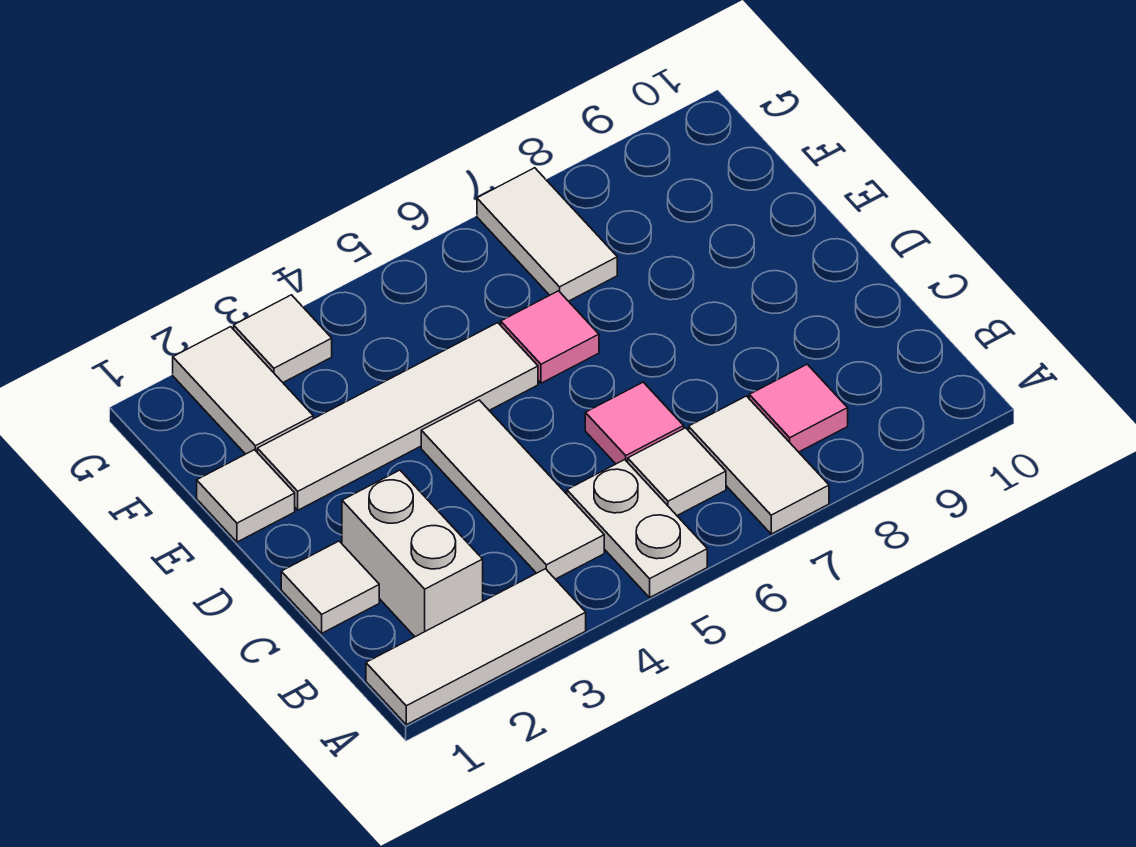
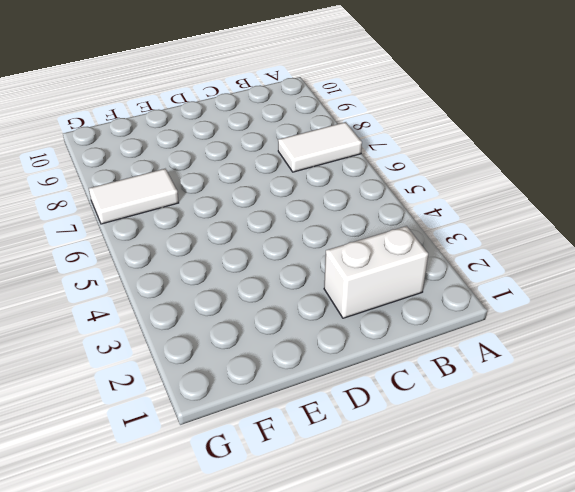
none -> white tile A1:A3 level 1
none -> white plate A5:B5 level 1
none -> white tile B4:D4 level 1

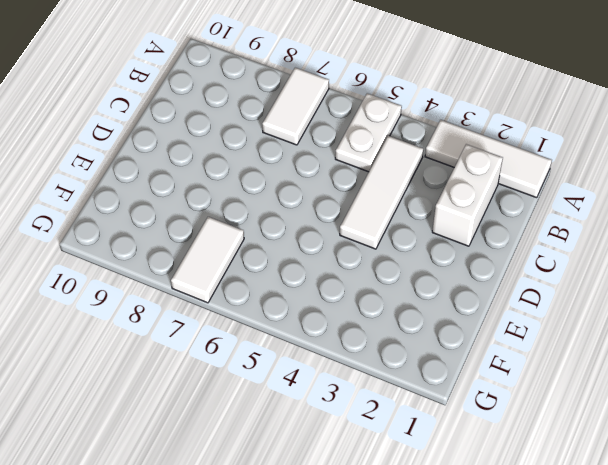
none -> white tile B6 level 1
none -> pink tile B8 level 1
none -> white tile C1 level 1

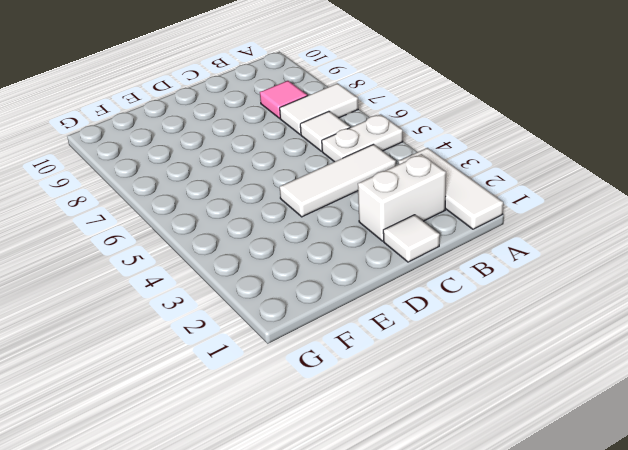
none -> pink tile C6 level 1
none -> white tile E1 level 1
none -> white tile E2:E5 level 1

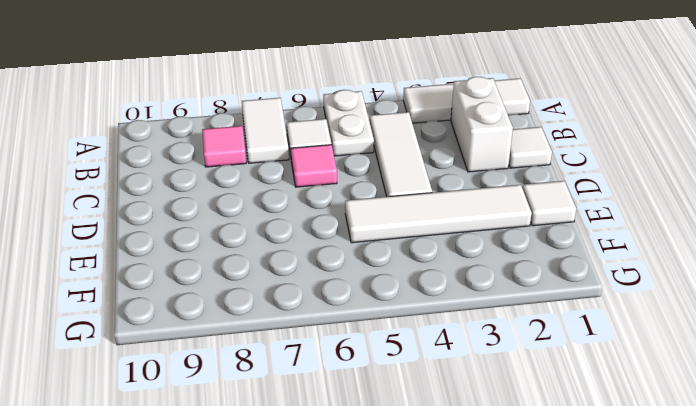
none -> pink tile E6 level 1
none -> white tile F2:G2 level 1
none -> white tile F7:G7 level 1

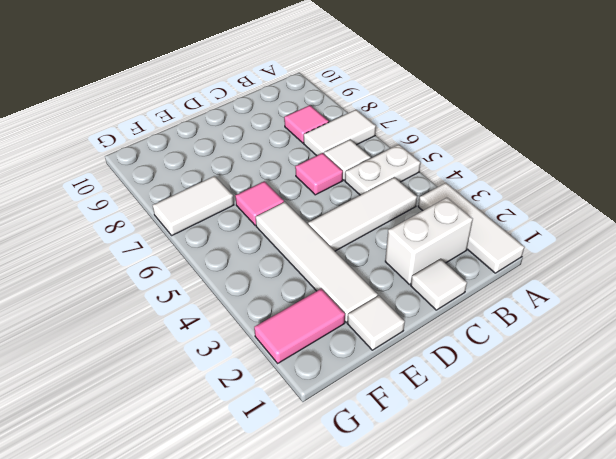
pink tile F2:G2 level 1 -> white tile F2:G2 level 1
none -> white tile G3 level 1

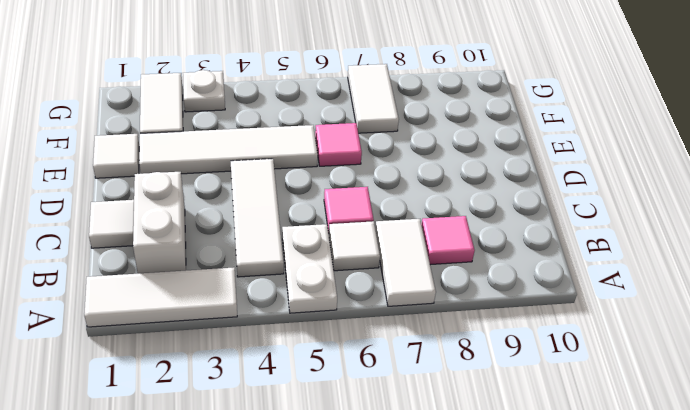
white plate G3 level 1 -> white tile G3 level 1

